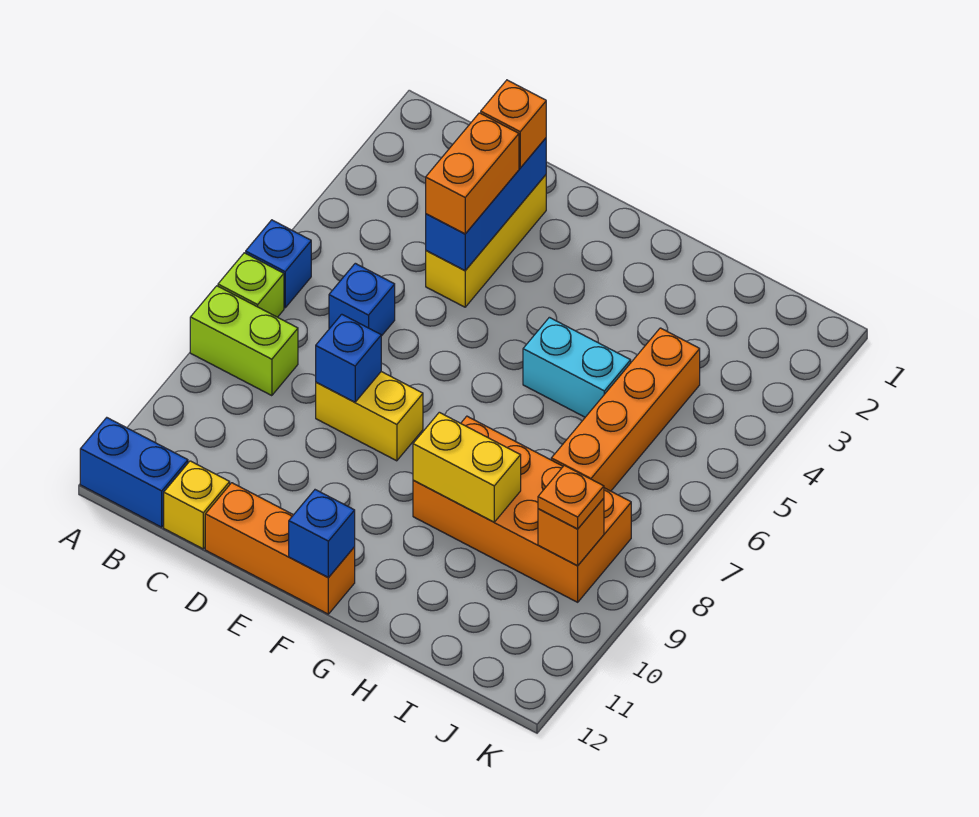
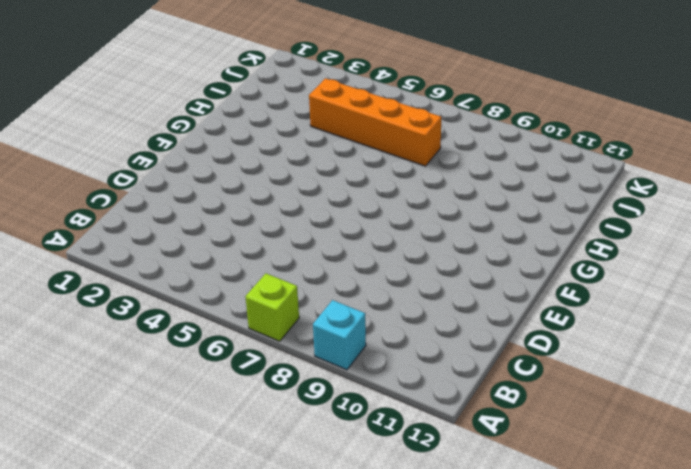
cyan brick A9 level 1 -> none
none -> blue brick A6 level 1
none -> lime brick A8:B8 level 1
none -> blue brick A12:B12 level 1

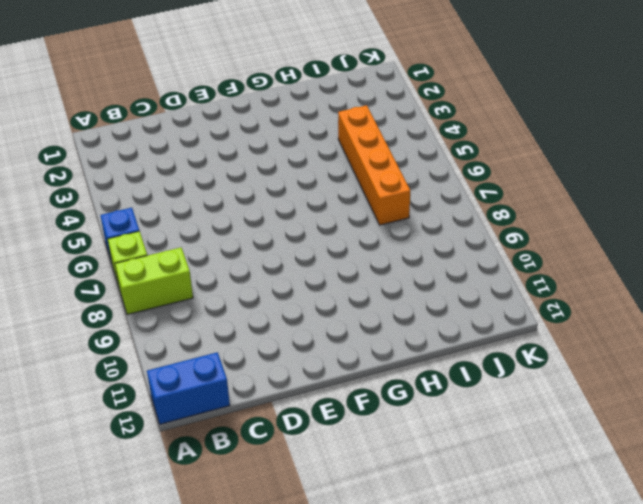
none -> blue brick C6 level 1
none -> yellow brick C12 level 1
none -> yellow brick D2:D4 level 1

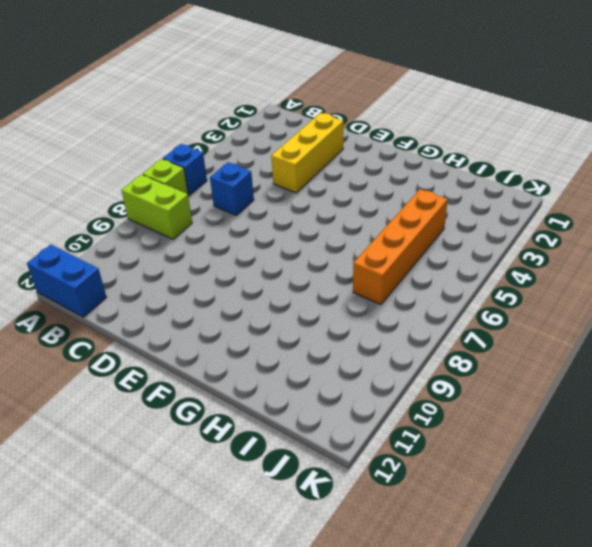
none -> yellow brick C12 level 1
none -> yellow brick D8:E8 level 1
none -> orange brick D12:F12 level 1

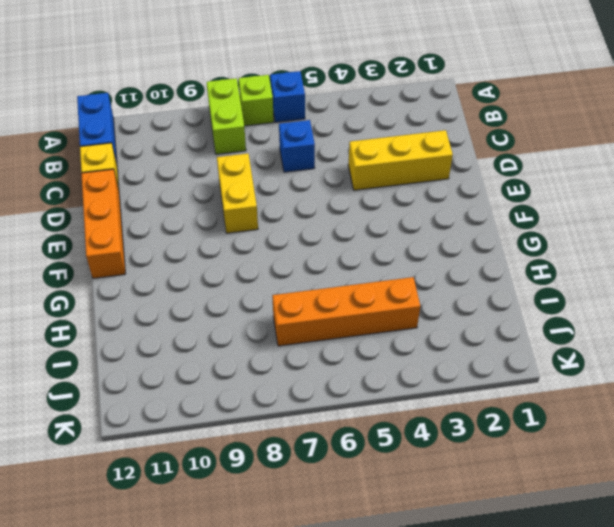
none -> cyan brick G5:H5 level 1
none -> orange brick G8:J9 level 1
none -> blue brick D2:D4 level 2

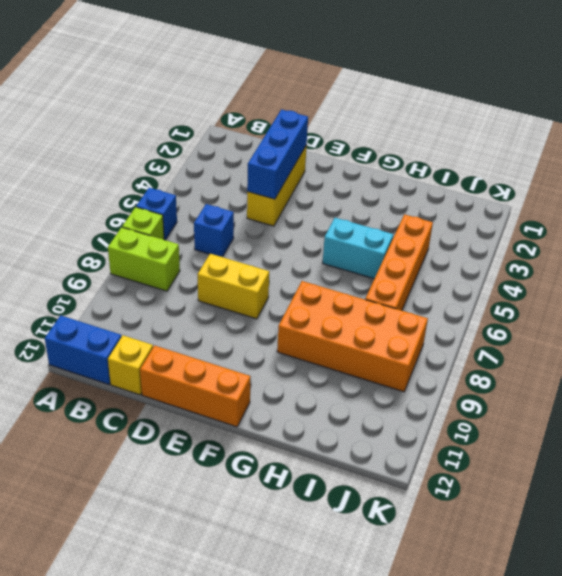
none -> blue brick D8 level 2
none -> blue brick F12 level 2
none -> yellow brick G9:H9 level 2

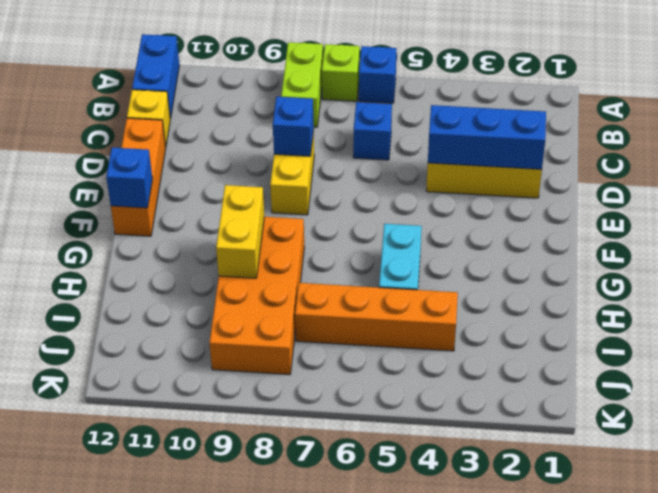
none -> orange brick J9 level 2
none -> orange brick D2 level 3
none -> orange brick D3:D4 level 3

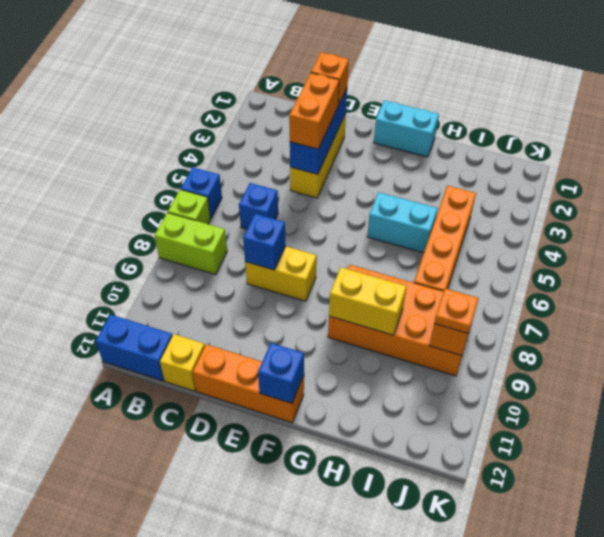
cyan brick F1:G1 level 1 -> none

